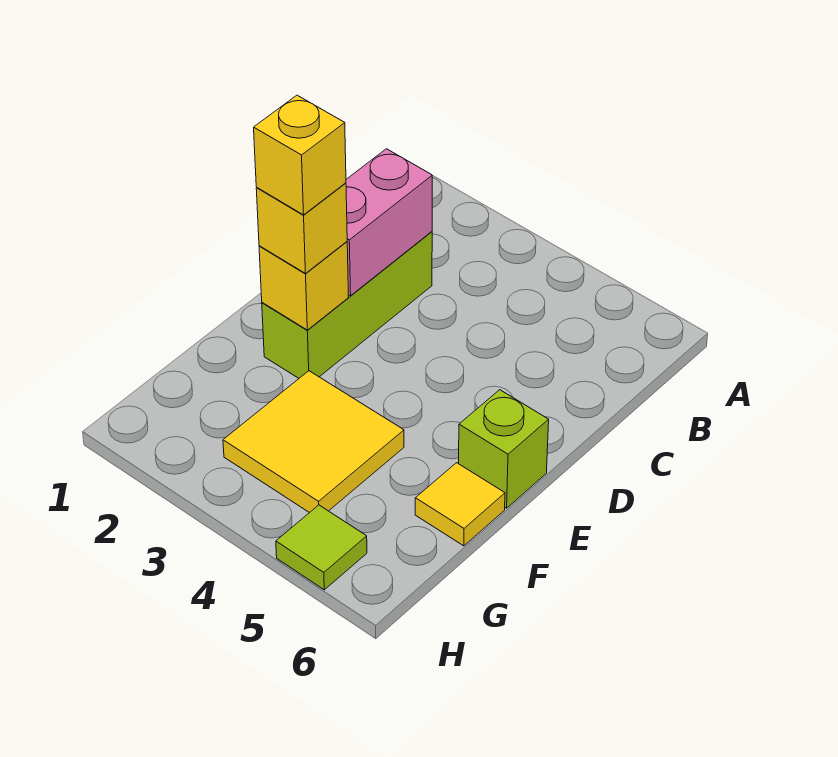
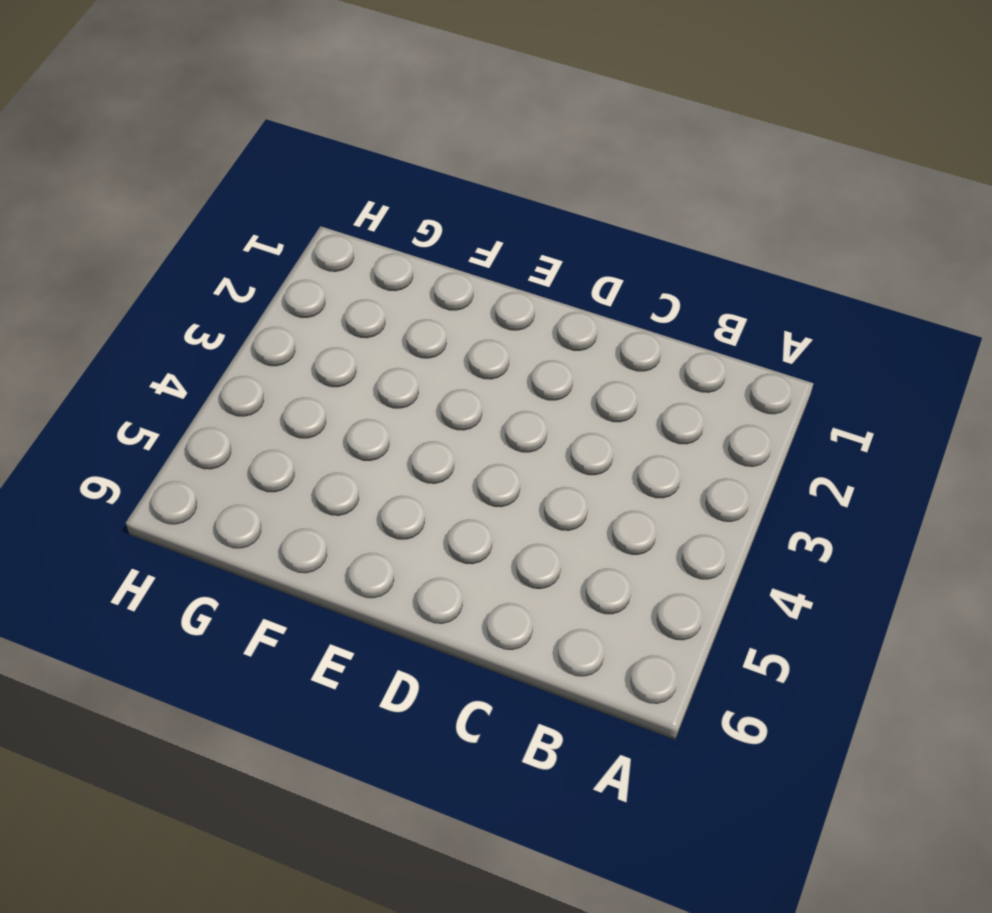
none -> lime brick C2:E2 level 1
none -> lime brick E6 level 1

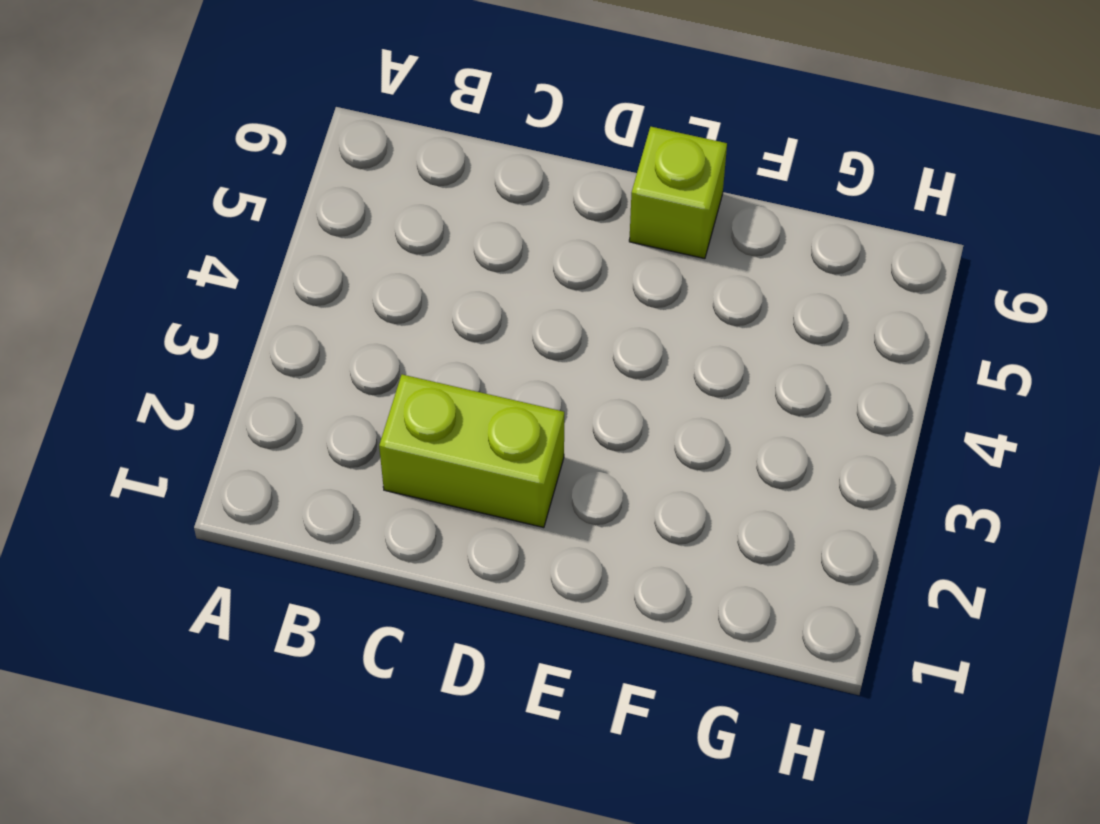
lime brick C2:D2 level 1 -> lime brick C2:E2 level 1
none -> yellow tile F3:G4 level 1
none -> yellow tile F6 level 1

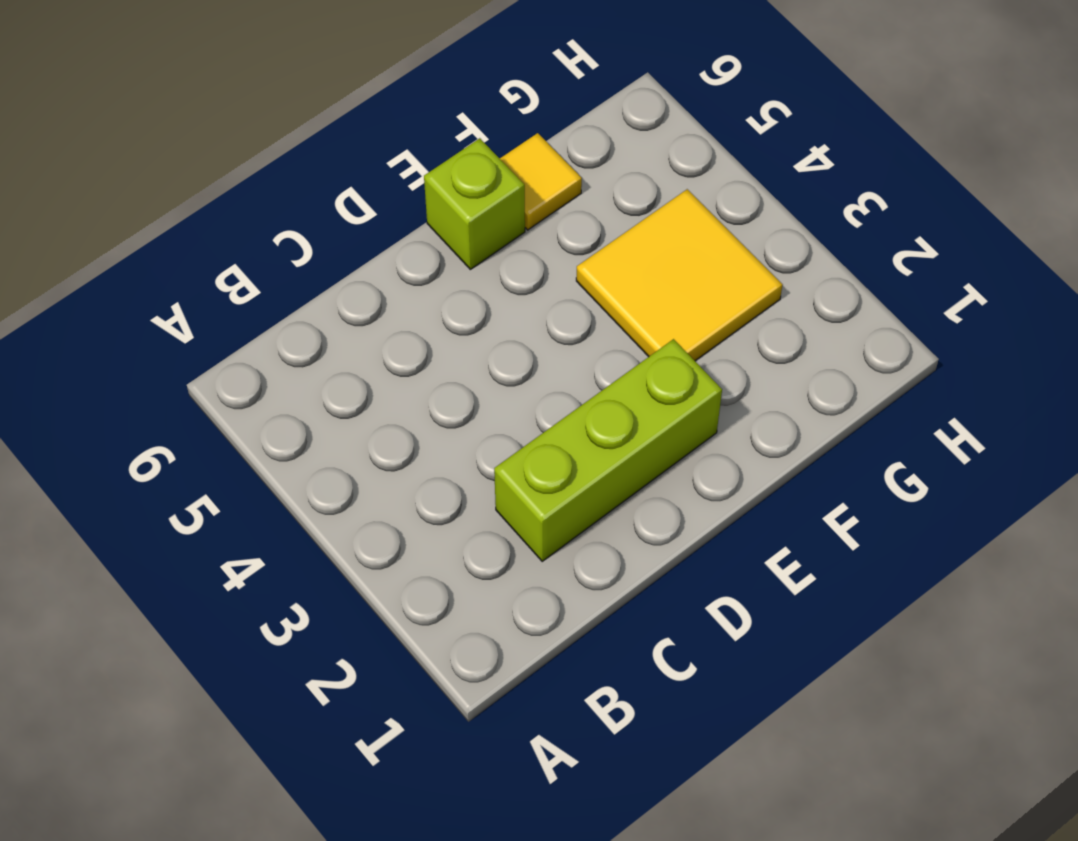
none -> lime tile H5 level 1
none -> pink brick C2:D2 level 2

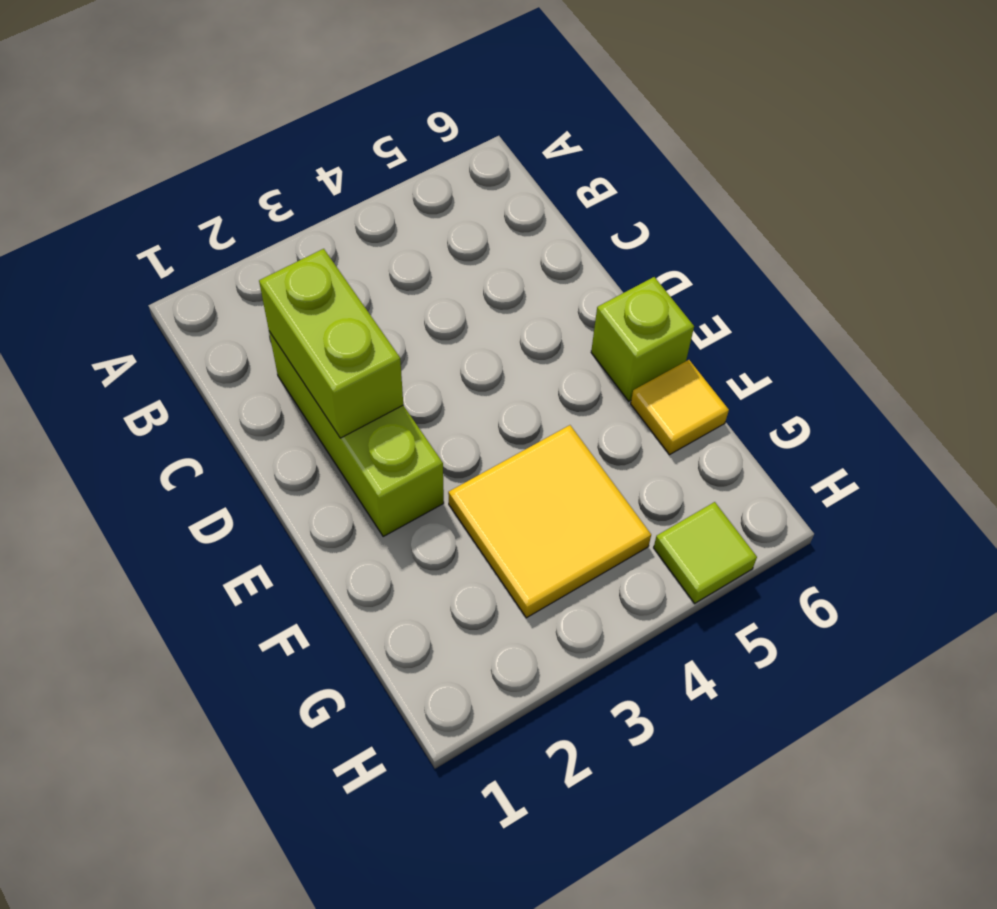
lime brick C2:D2 level 2 -> pink brick C2:D2 level 2
none -> yellow brick E2 level 2
none -> yellow brick E2 level 3

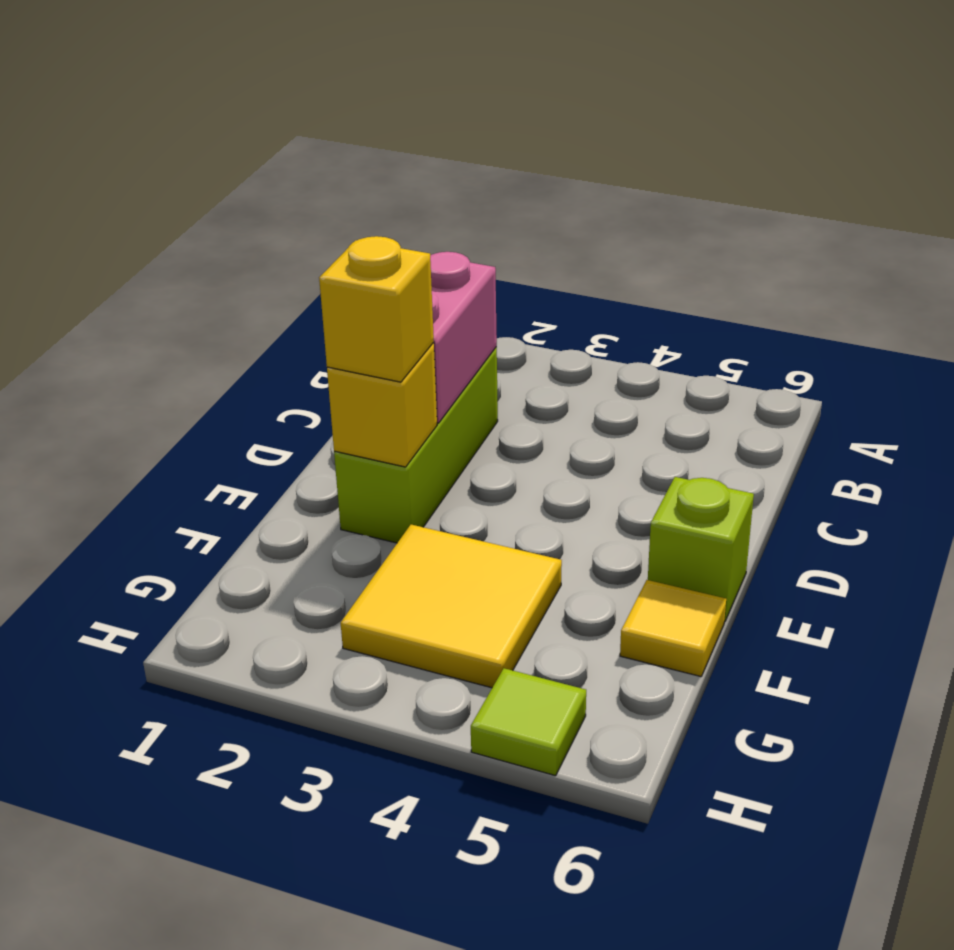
none -> yellow brick E2 level 4

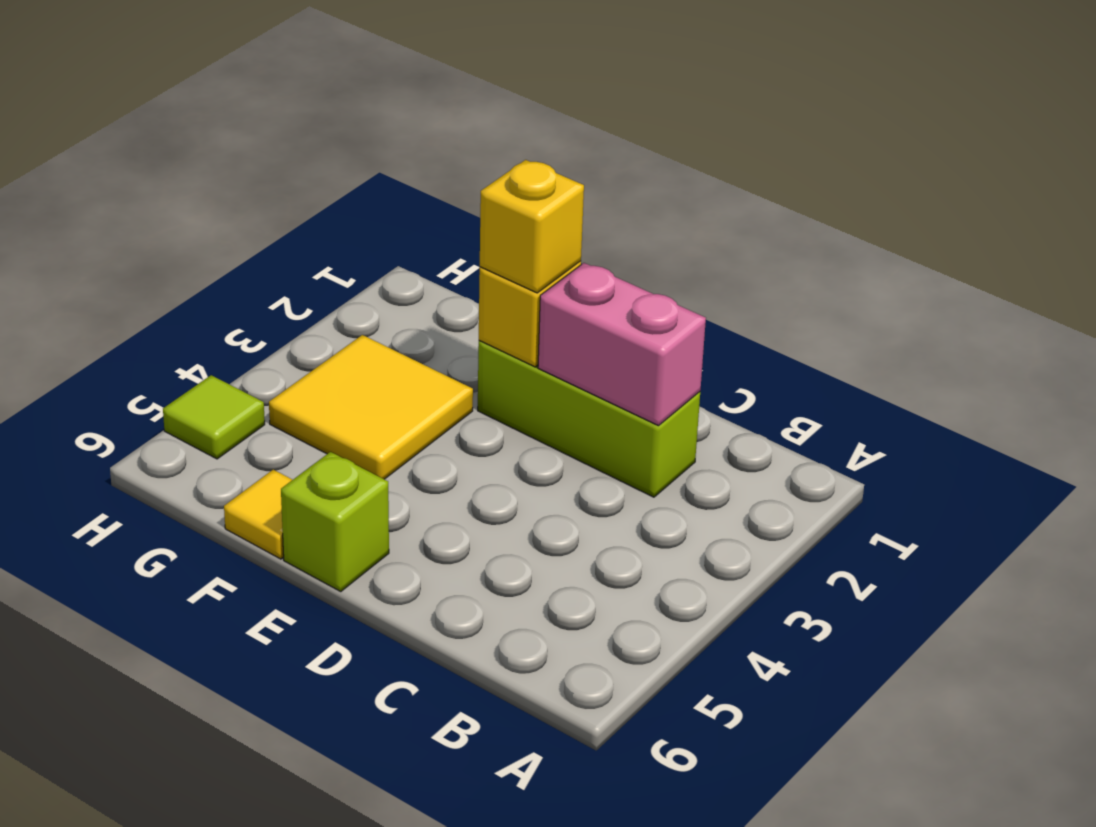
none -> yellow brick E2 level 4

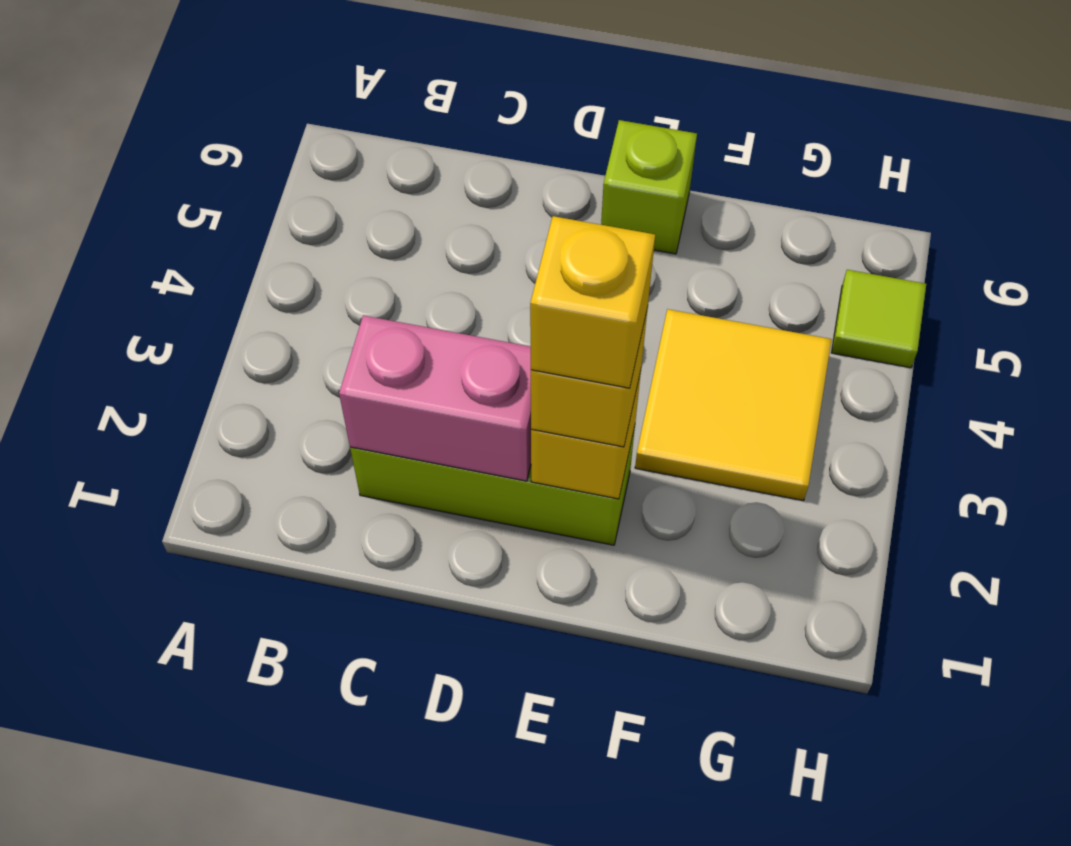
none -> yellow tile F6 level 1

